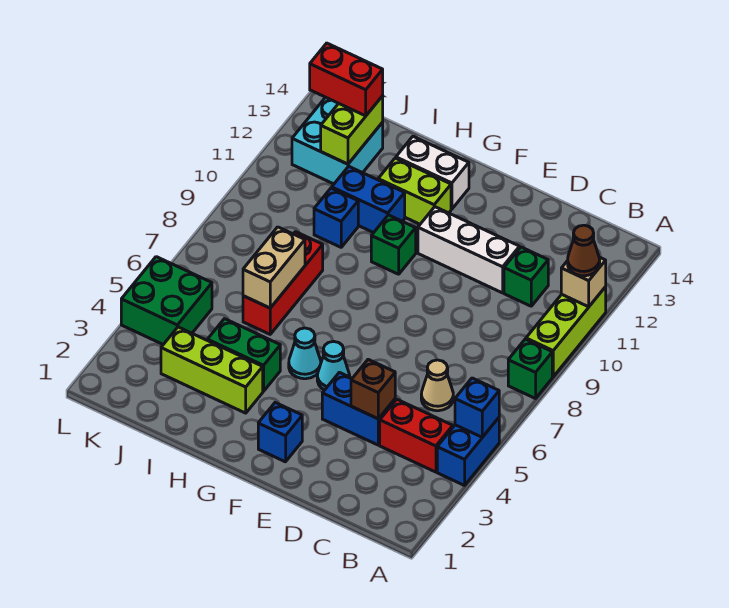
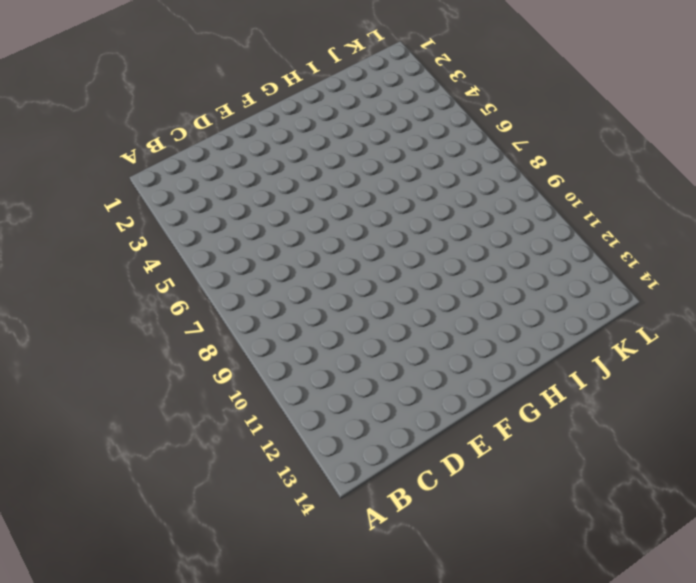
none -> blue brick A4:A5 level 1
none -> green brick A8 level 1
none -> lime brick A9:A11 level 1

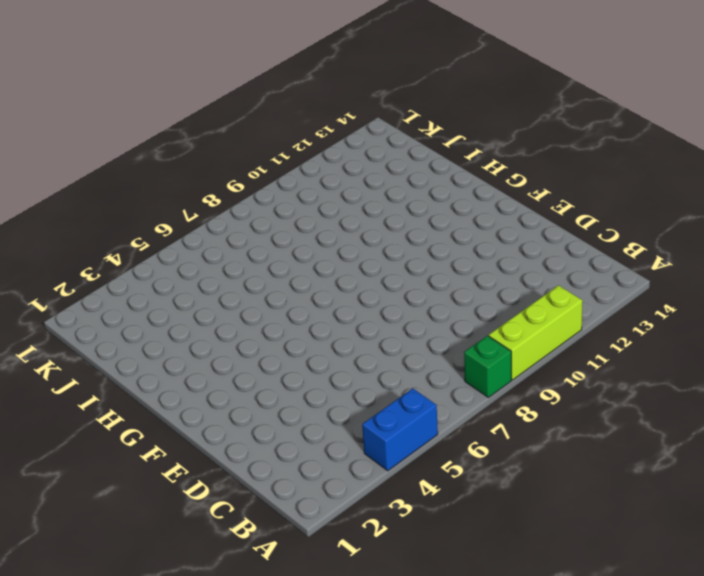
none -> red brick B4:C4 level 1
none -> tan cone C6 level 1
none -> green brick C11 level 1

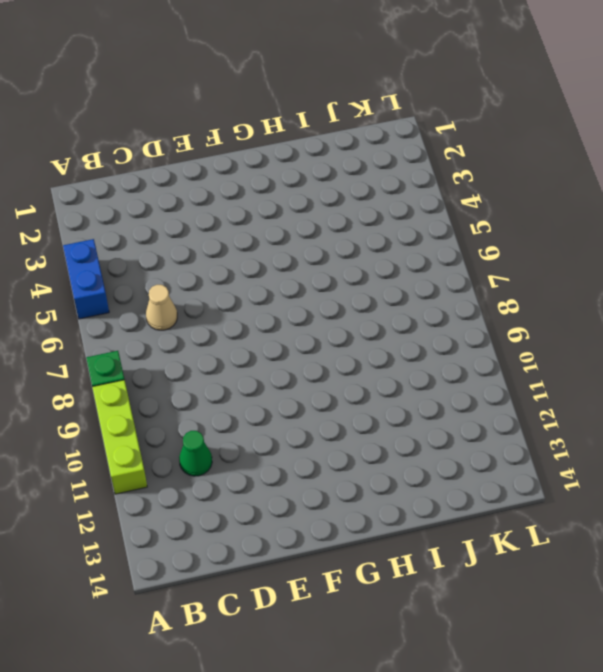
green cone C11 level 1 -> green brick C11 level 1
none -> red brick B4:C4 level 1
none -> blue brick D4:E4 level 1
none -> white brick D11:F11 level 1

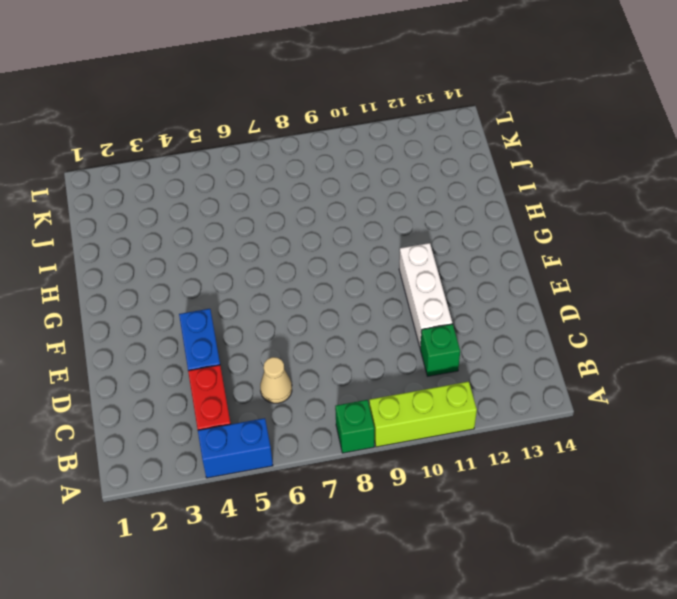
none -> blue brick F2 level 1
none -> cyan cone F5 level 1
none -> cyan cone G5 level 1

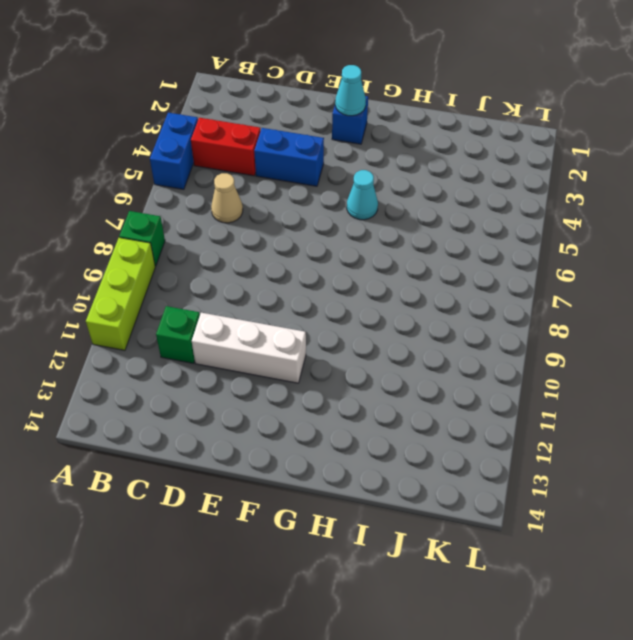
cyan cone F2 level 2 -> cyan cone F5 level 1
none -> green brick G10 level 1
none -> lime brick G12:H12 level 1
none -> white brick G13:H13 level 1

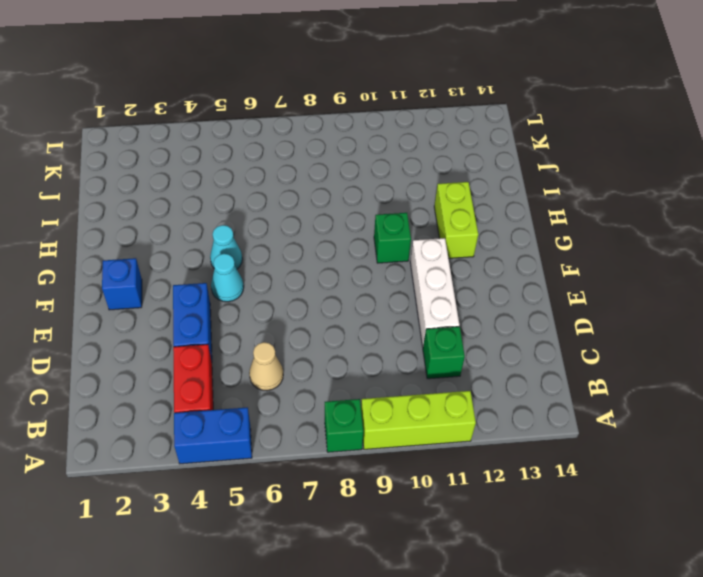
none -> white brick G13:H13 level 1
none -> lime brick H3:J3 level 1
none -> green brick H4:I4 level 1

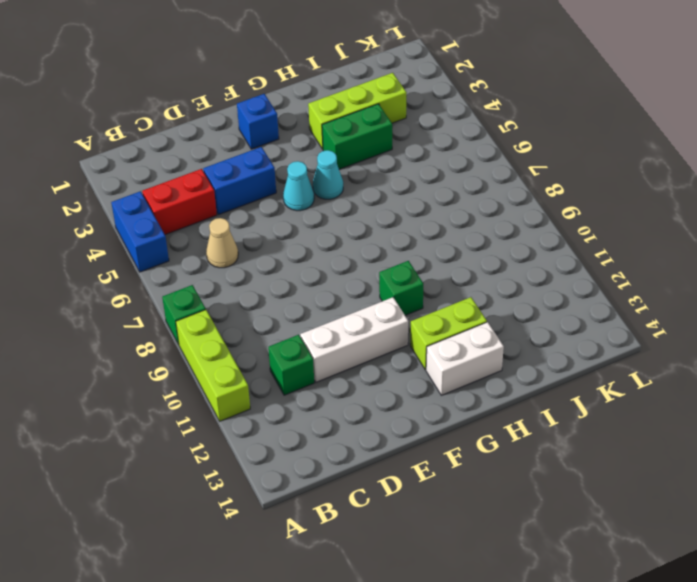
none -> blue brick H11:I11 level 1
none -> red brick I6:I8 level 1
none -> blue brick I10 level 1

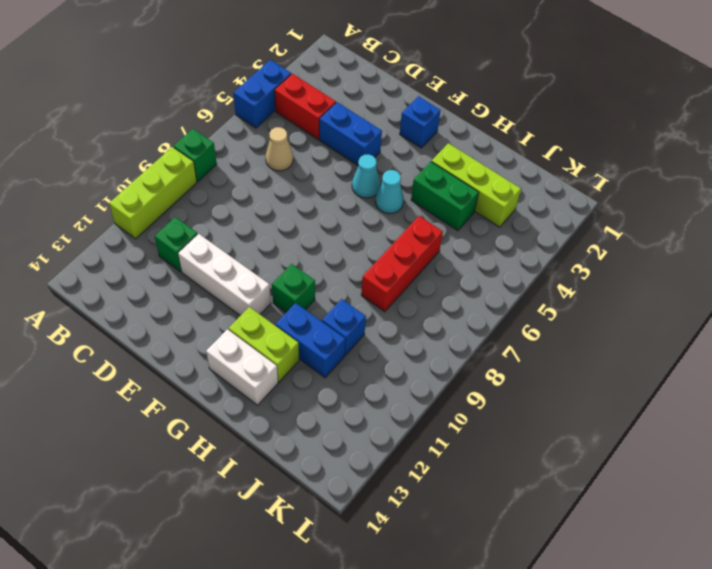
none -> cyan brick J12:K13 level 1
none -> green brick K4:L5 level 1
none -> blue brick A5 level 2

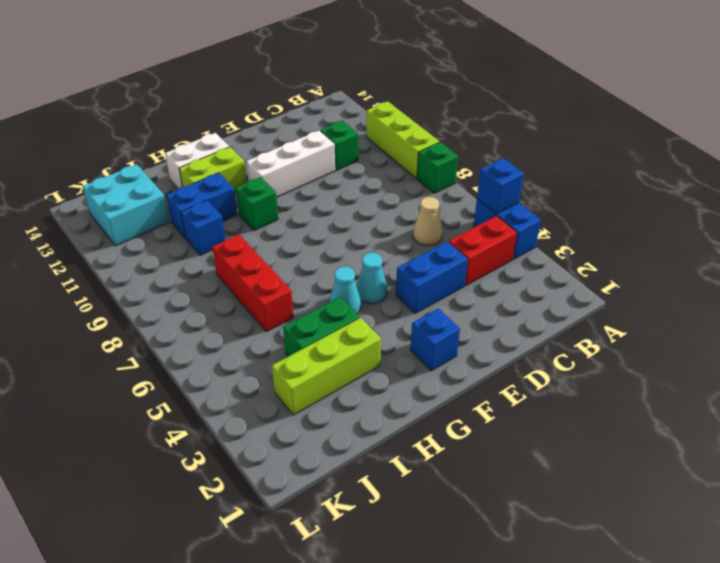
none -> green brick K4:L5 level 1
none -> tan brick A11 level 2
none -> brown brick D4 level 2

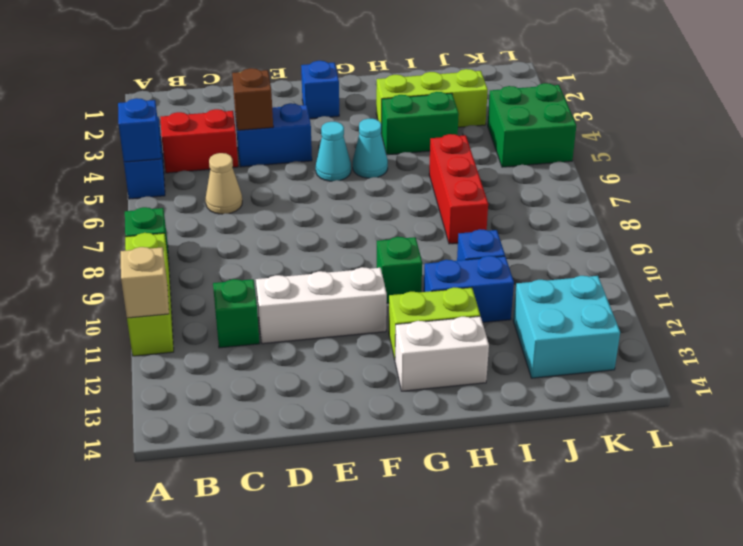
none -> tan brick I6:I7 level 2
none -> lime brick J12:J13 level 2
none -> brown cone A11 level 3

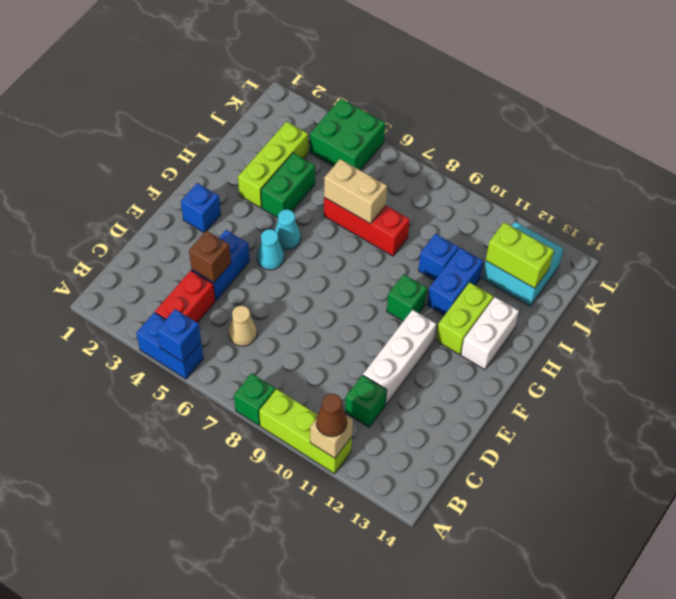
none -> red brick J13:K13 level 3

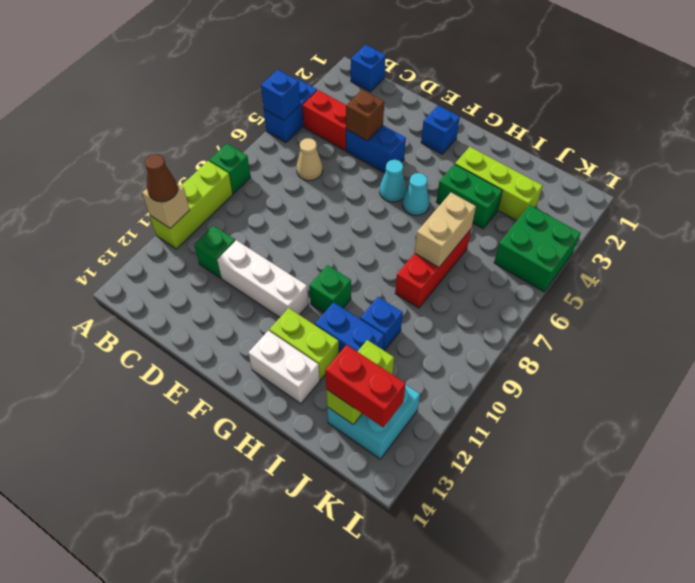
blue brick B1 level 1 -> none

